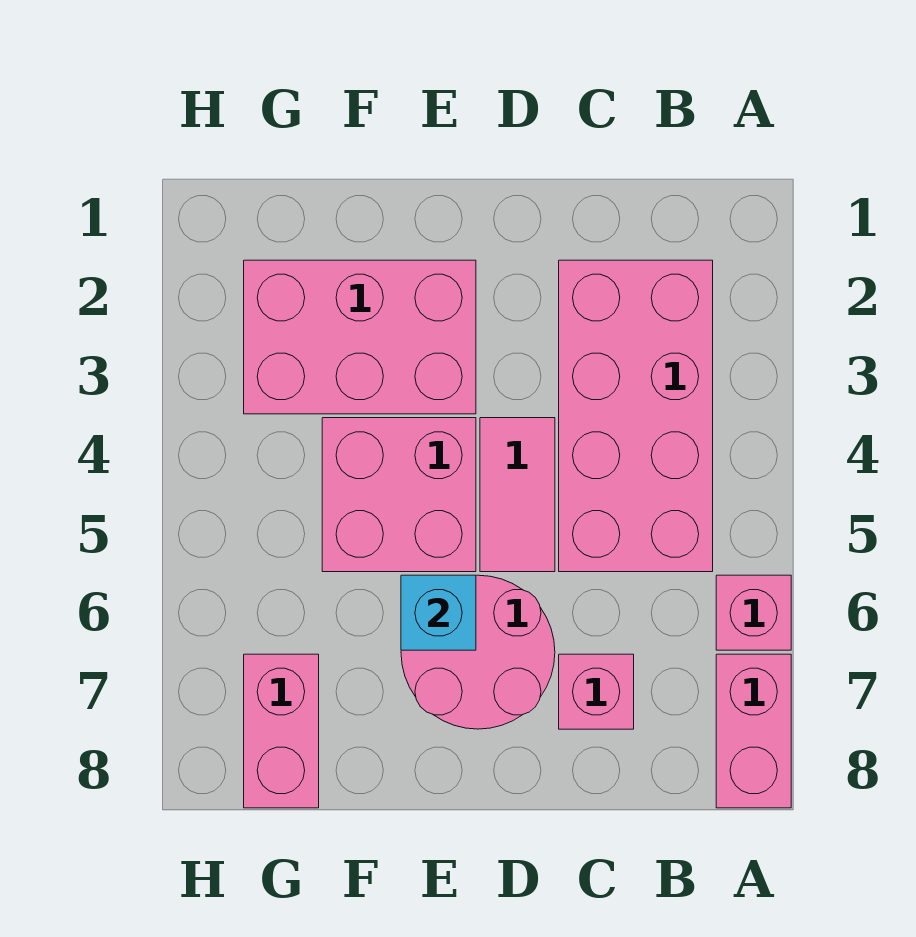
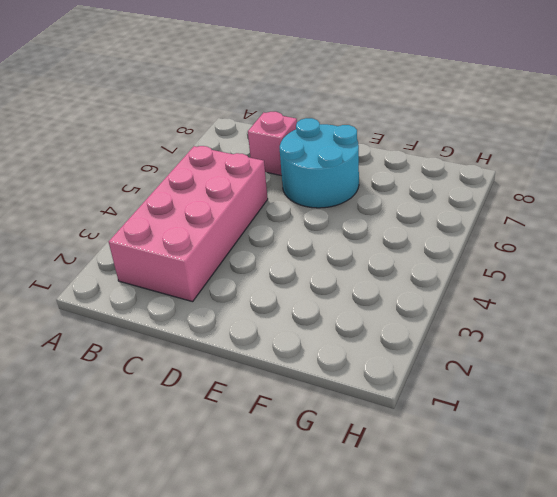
cyan round brick D6:E7 level 1 -> pink round brick D6:E7 level 1
none -> pink brick A6 level 1
none -> pink brick A7:A8 level 1

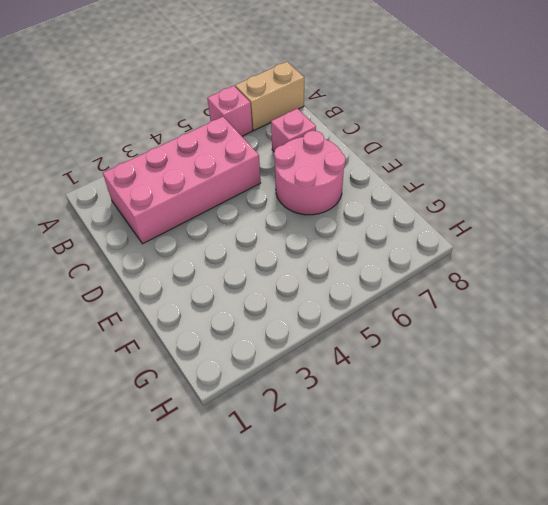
tan brick A7:A8 level 1 -> pink brick A7:A8 level 1
none -> pink tile D4:D5 level 1
none -> pink brick E2:G3 level 1

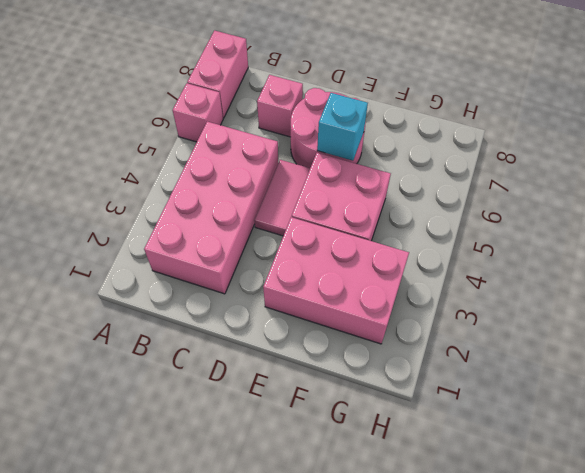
none -> pink brick G7:G8 level 1

